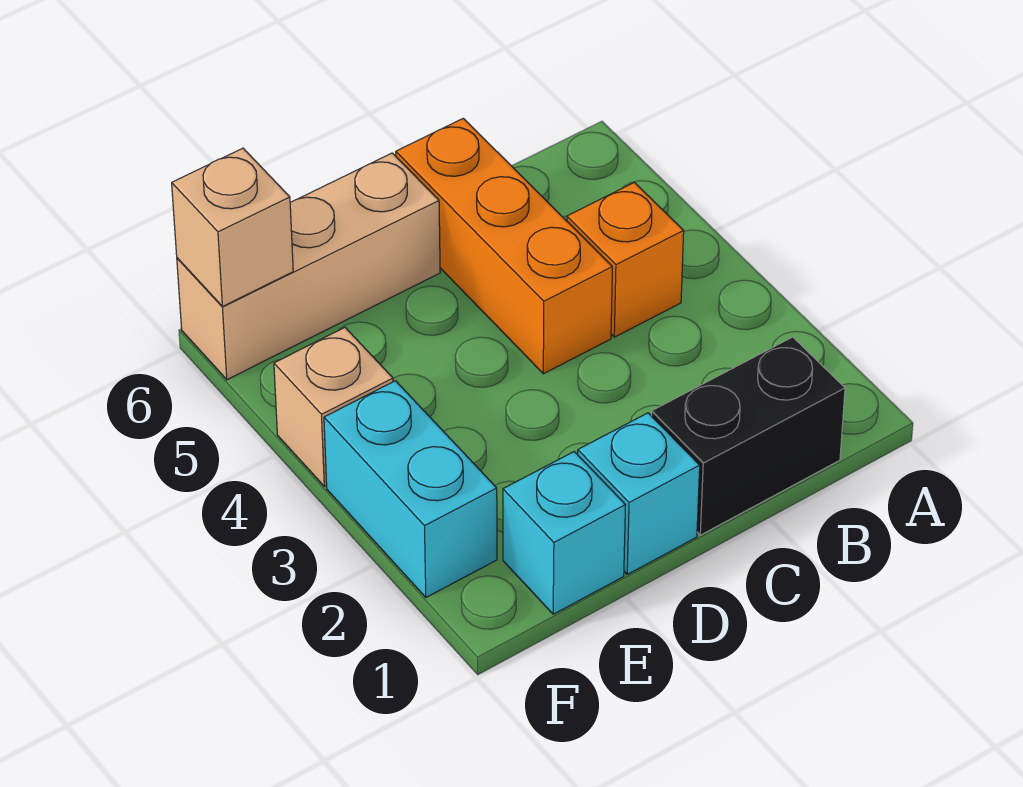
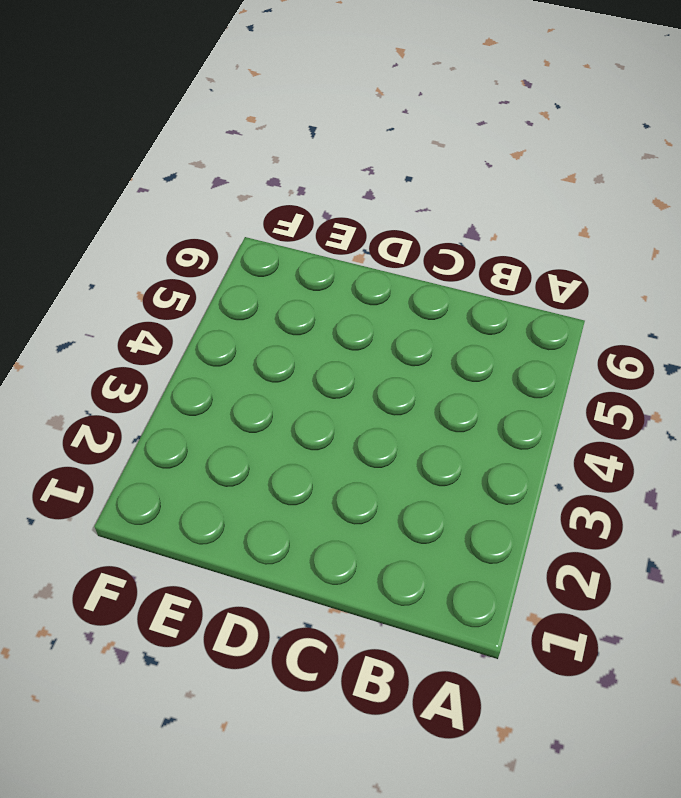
none -> black brick B1:C1 level 1
none -> orange brick B4 level 1

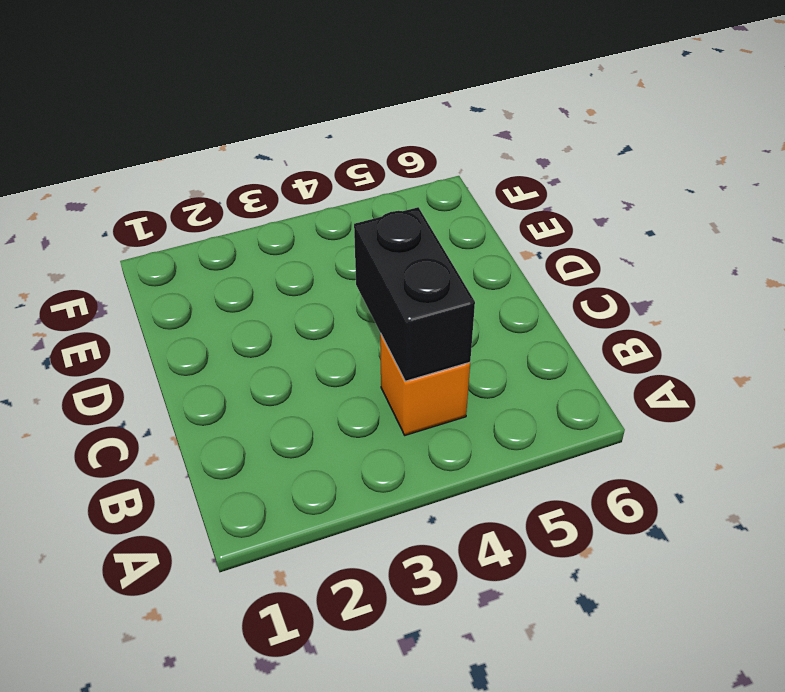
black brick B4:C4 level 2 -> black brick B1:C1 level 1
none -> orange brick C4:C6 level 1
none -> cyan brick D1 level 1

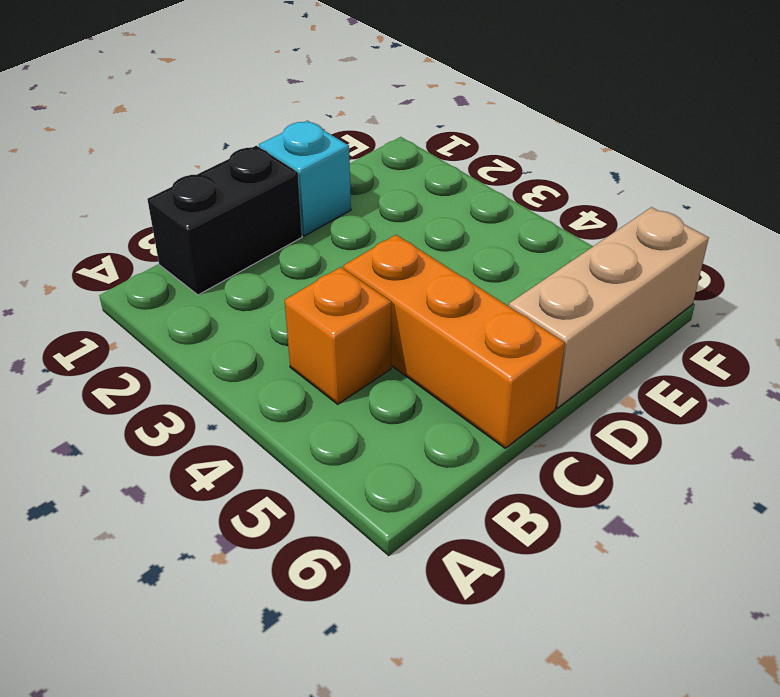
none -> cyan brick E1 level 1
none -> cyan brick F2:F3 level 1

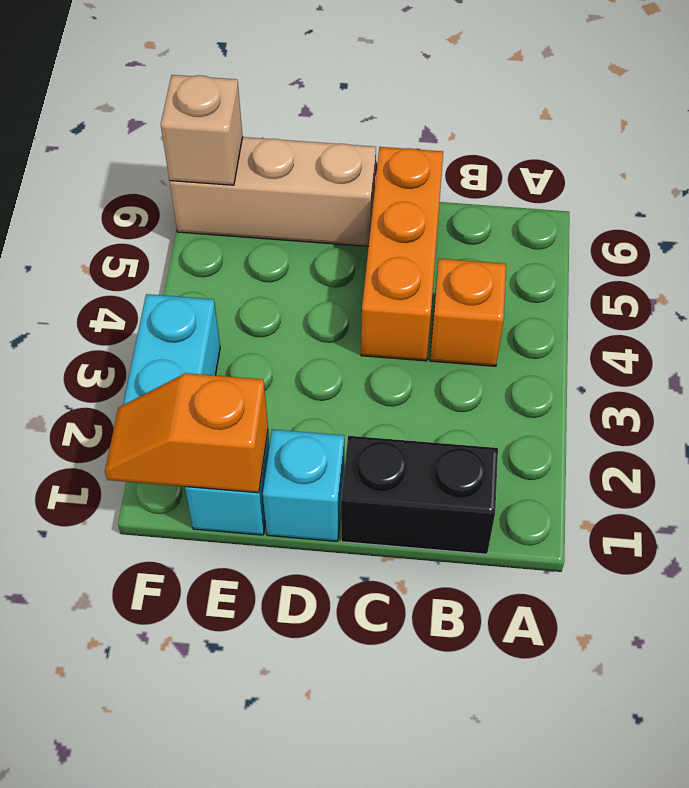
orange slope E1:F1 level 2 top E -> none
none -> tan brick F4 level 1

